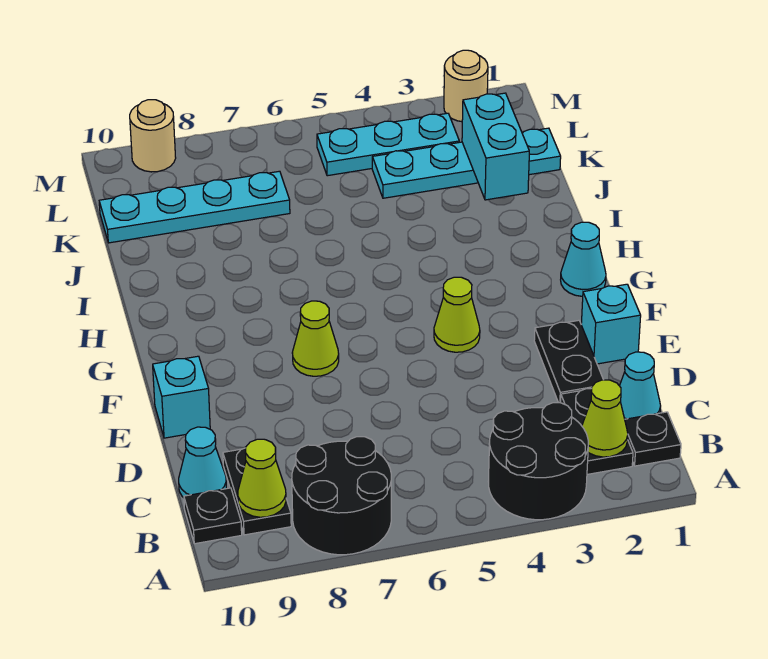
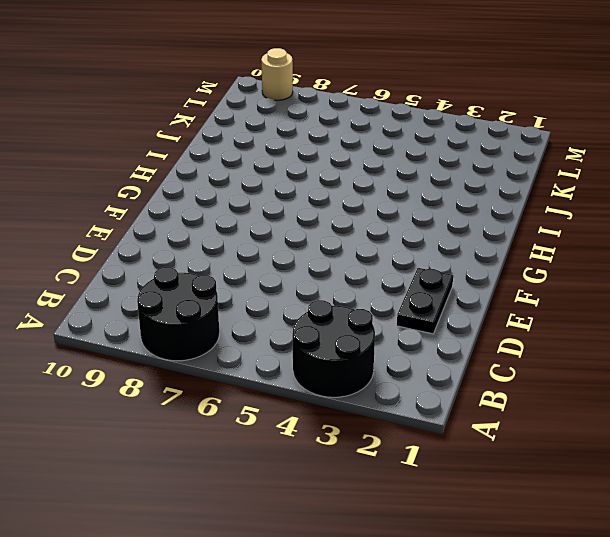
none -> black plate B1 level 1
none -> black plate B2:C2 level 1
none -> black plate B9:C9 level 1

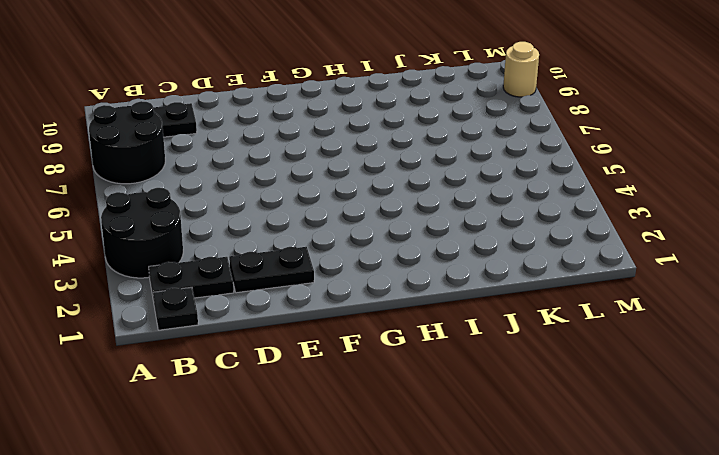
none -> black plate B10 level 1
none -> cyan cone C1 level 1
none -> cyan cone C10 level 1

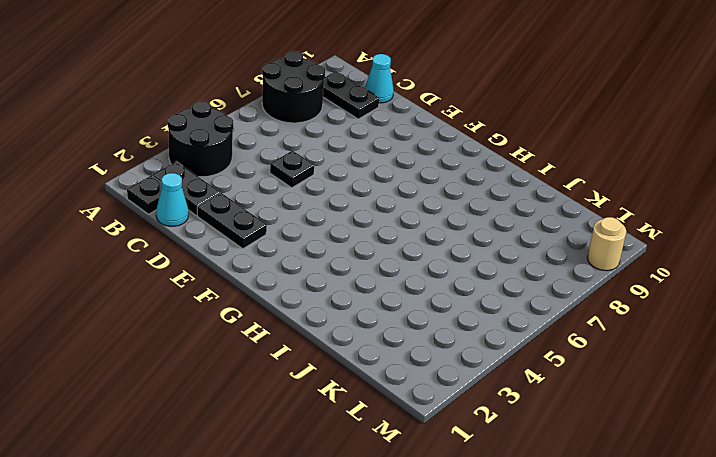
black plate D5 level 1 -> black plate B10 level 1
none -> cyan brick E1 level 1
none -> cyan brick E10 level 1
none -> lime cone F4 level 1

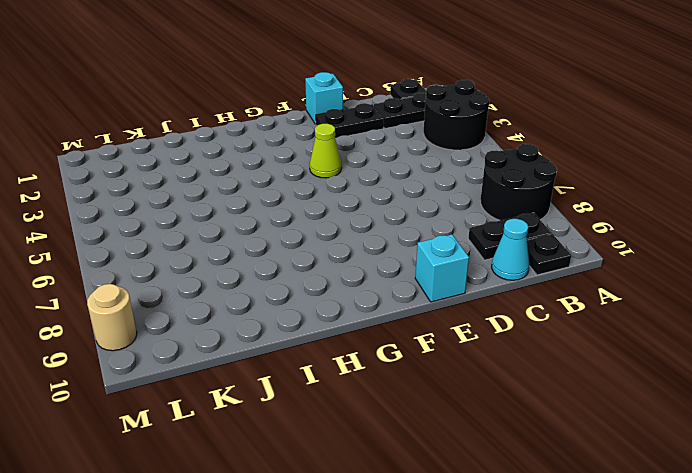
none -> cyan cone C1 level 1
none -> lime cone F7 level 1
none -> cyan cone G1 level 1

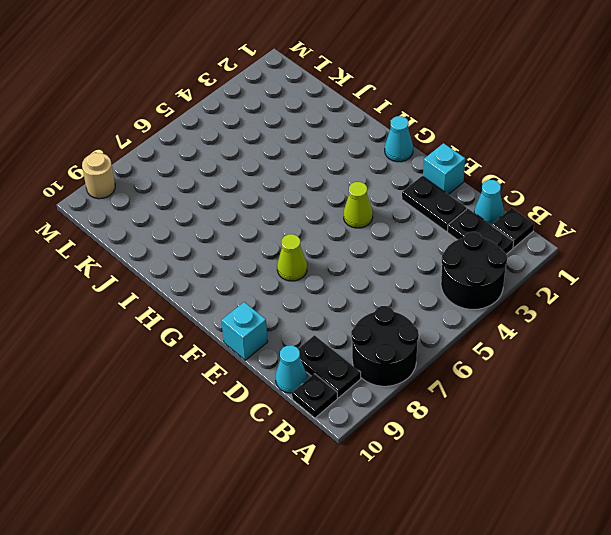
none -> cyan plate K1:K4 level 1
none -> cyan plate K7:K10 level 1
none -> cyan plate L3:L5 level 1

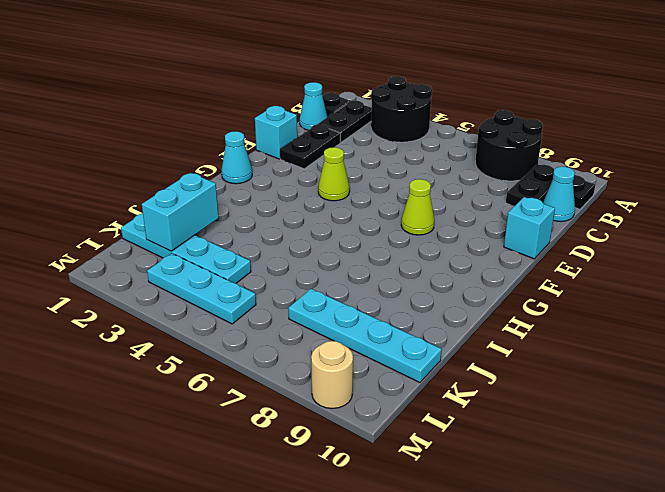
none -> tan round brick M2 level 1
none -> lime cone B2 level 2
none -> lime cone B9 level 2

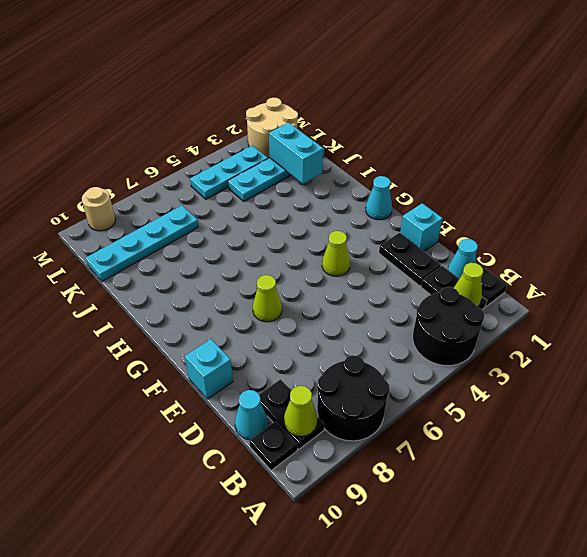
tan round brick L1:M2 level 1 -> tan round brick M2 level 1

